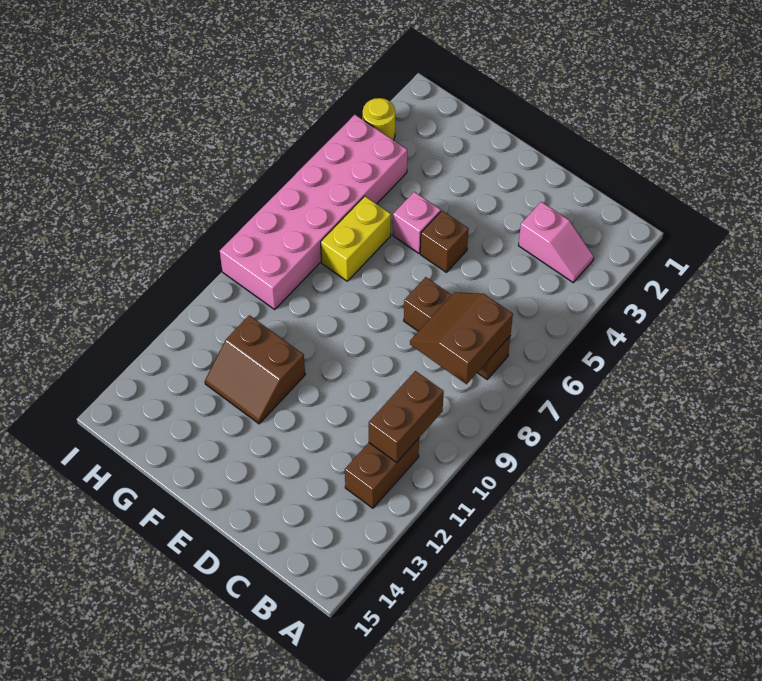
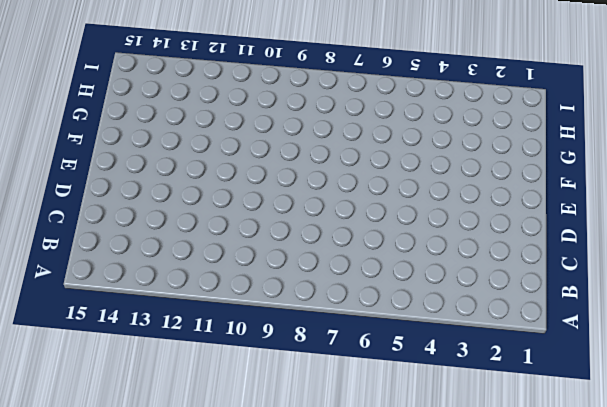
none -> pink slope B3:C3 level 1 top C
none -> brown brick B7:D7 level 1

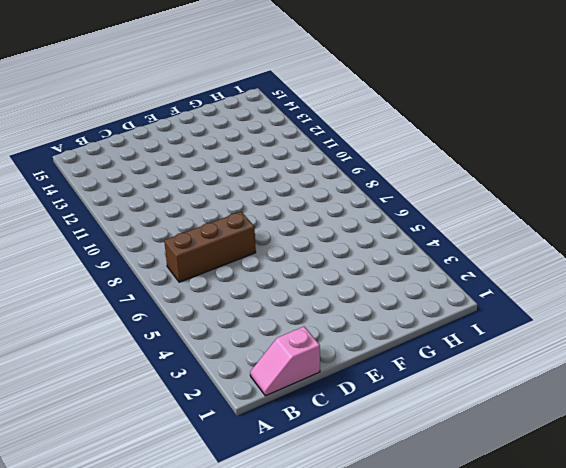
pink slope B1:C1 level 1 top C -> pink slope B3:C3 level 1 top C
none -> brown brick B11:B12 level 1
none -> brown brick E5 level 1

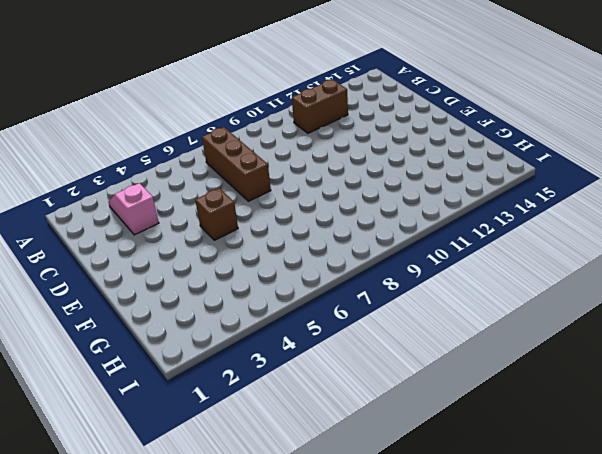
none -> pink brick F5 level 1
none -> brown slope F11:G12 level 1 top 11

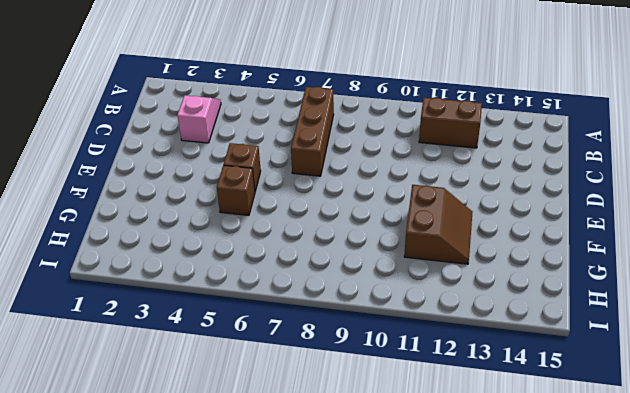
brown brick F5 level 1 -> pink brick F5 level 1
none -> yellow brick G6:G7 level 1
none -> pink brick H4:I9 level 1

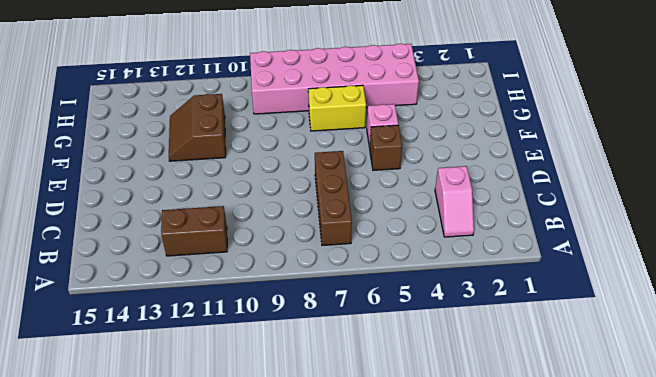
none -> yellow round brick I3 level 1
none -> brown slope B7:C8 level 2 top B

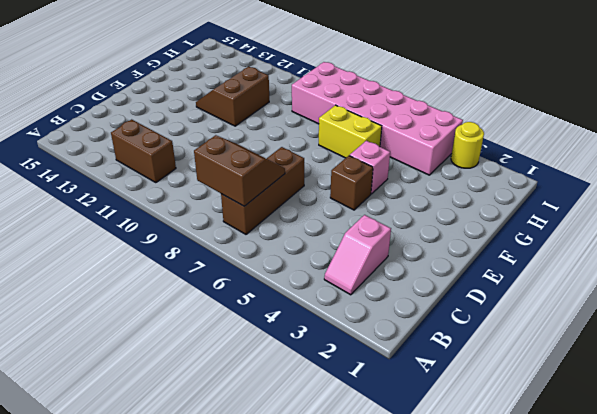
none -> brown brick B10:B11 level 2

